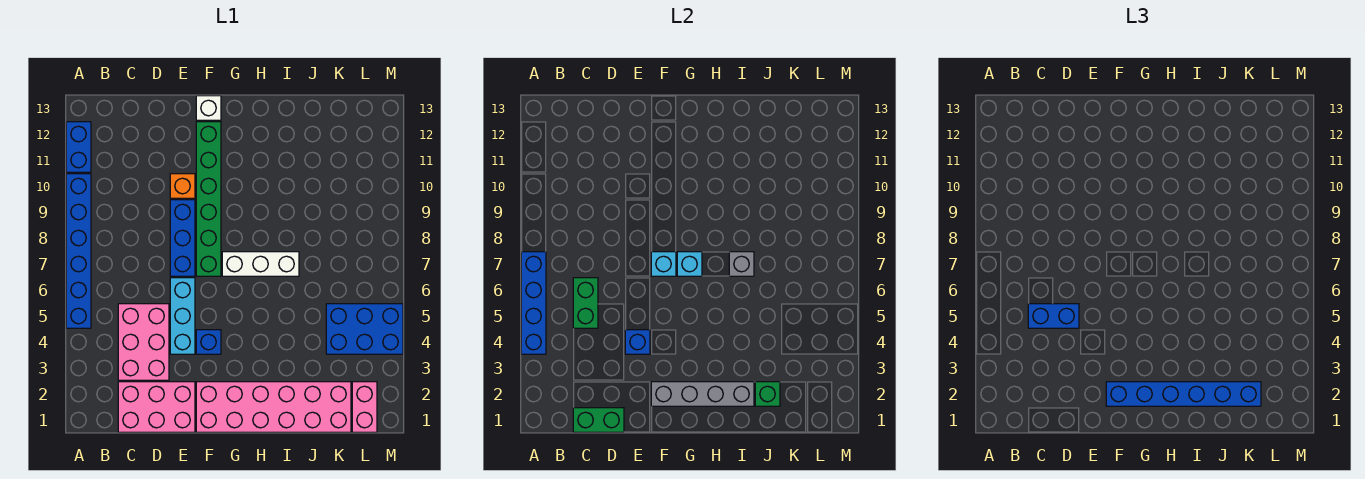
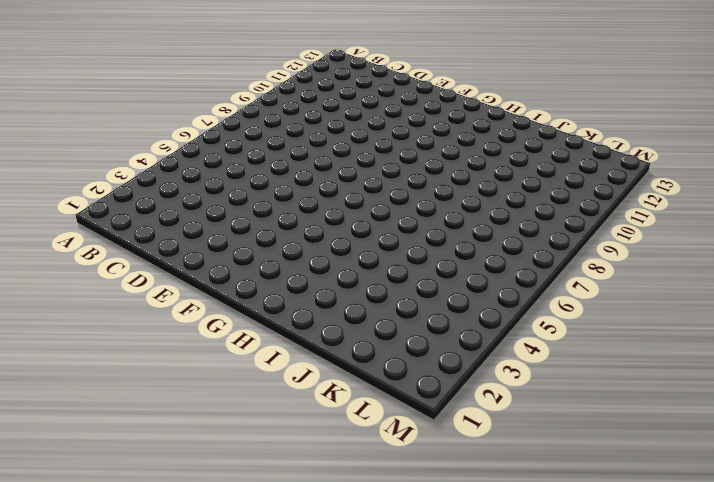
none -> blue brick A5:A10 level 1
none -> blue brick A11:A12 level 1
none -> pink brick C1:E2 level 1

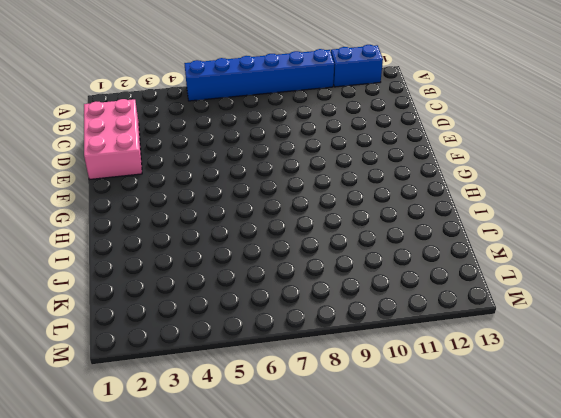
none -> pink brick C3:D5 level 1
none -> cyan brick E4:E6 level 1
none -> blue brick E7:E9 level 1

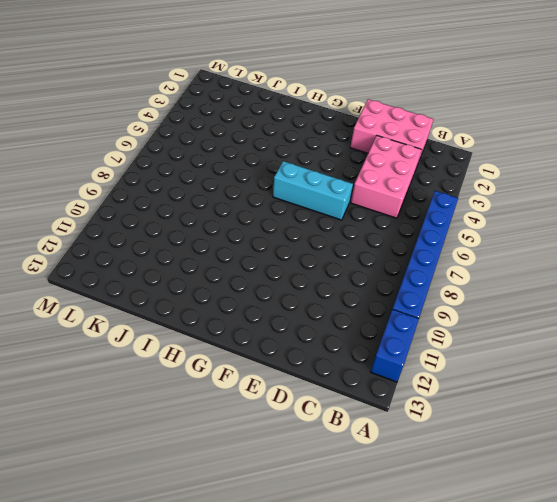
cyan brick E6:G6 level 1 -> cyan brick E4:E6 level 1
none -> blue brick E7:E9 level 1
none -> orange brick E10 level 1
none -> pink brick F1:K2 level 1

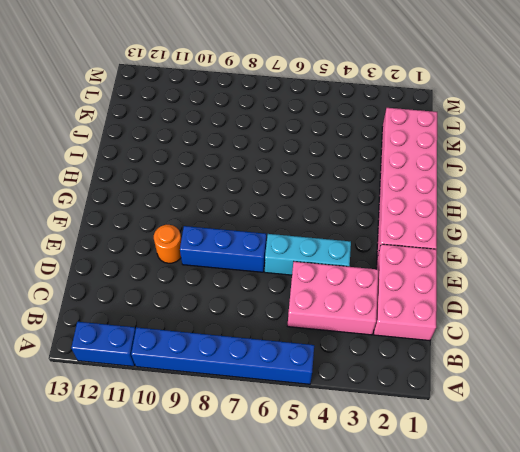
orange round brick E10 level 1 -> orange brick E10 level 1
none -> blue brick F4 level 1
none -> green brick F7:F12 level 1
none -> white brick F13 level 1

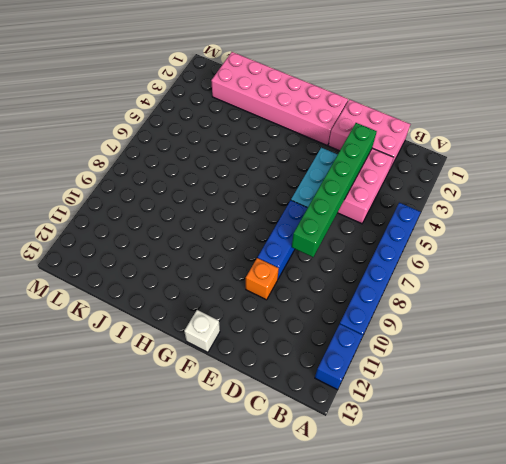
green brick D3:D8 level 2 -> green brick F7:F12 level 1
none -> blue brick F4 level 1
none -> white brick G7:I7 level 1
none -> blue brick K4:M5 level 1

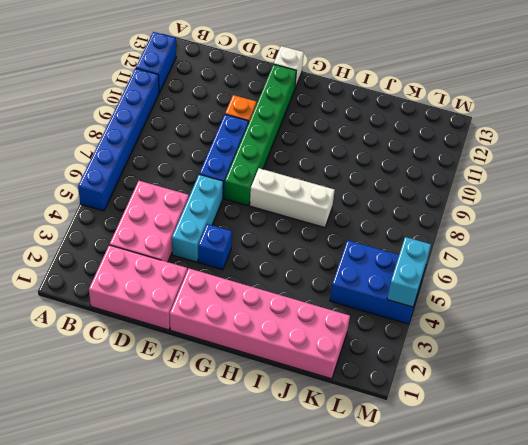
cyan brick M4:M5 level 2 -> none
none -> pink brick L1:L2 level 1
none -> blue brick A4:A7 level 2
none -> green brick C1:D1 level 2

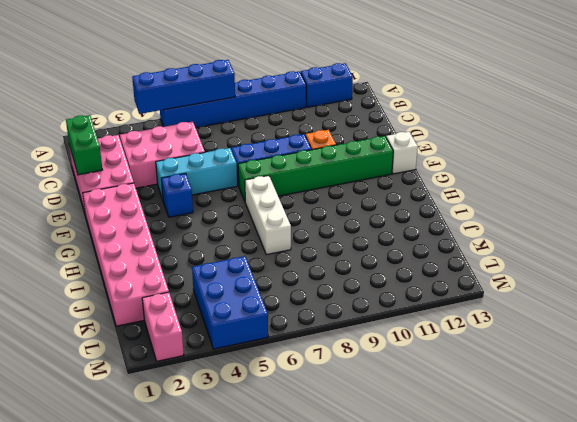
pink brick L2:M2 level 1 -> pink brick L1:L2 level 1
none -> green brick C5:C6 level 2
none -> blue brick E4 level 2
none -> grey brick F2:I2 level 2

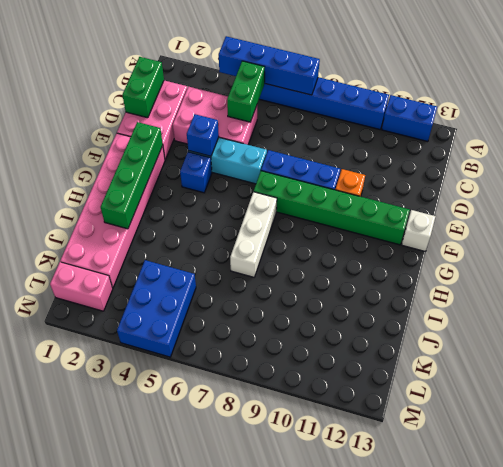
green brick B5:C5 level 2 -> green brick C5:C6 level 2
green brick F2:I2 level 2 -> grey brick F2:I2 level 2
none -> cyan brick F7 level 2
none -> cyan brick G7 level 2
none -> grey brick I7 level 2

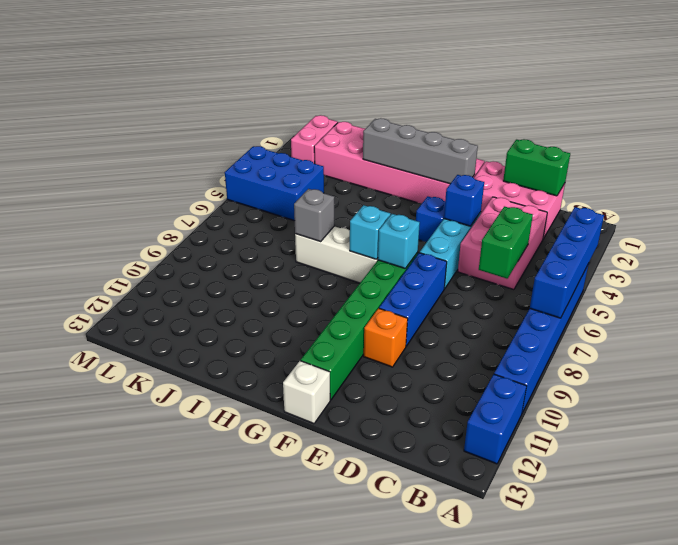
none -> green brick J2 level 2
none -> blue brick C5:D5 level 3
none -> blue brick F2:K2 level 3

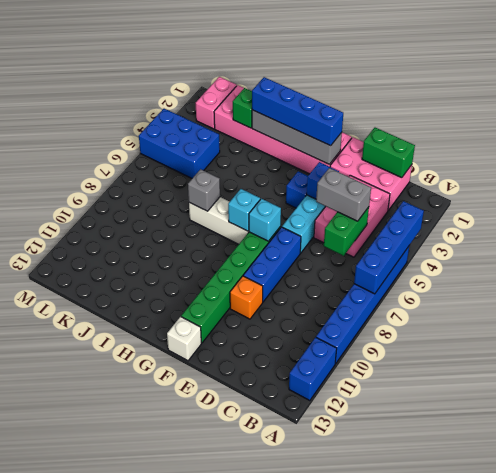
grey brick C5:D5 level 3 -> blue brick C5:D5 level 3
blue brick F2:I2 level 3 -> blue brick F2:K2 level 3

